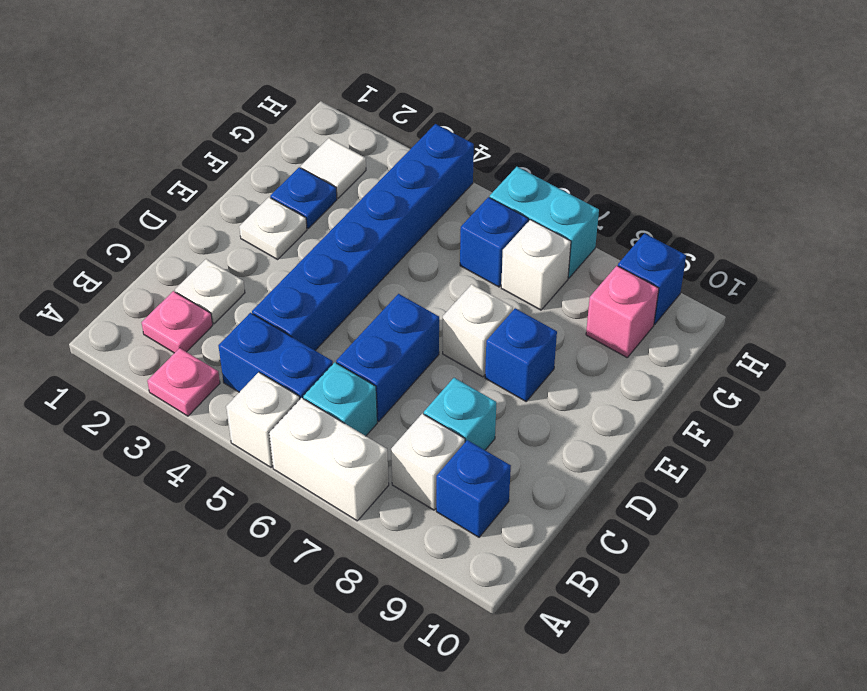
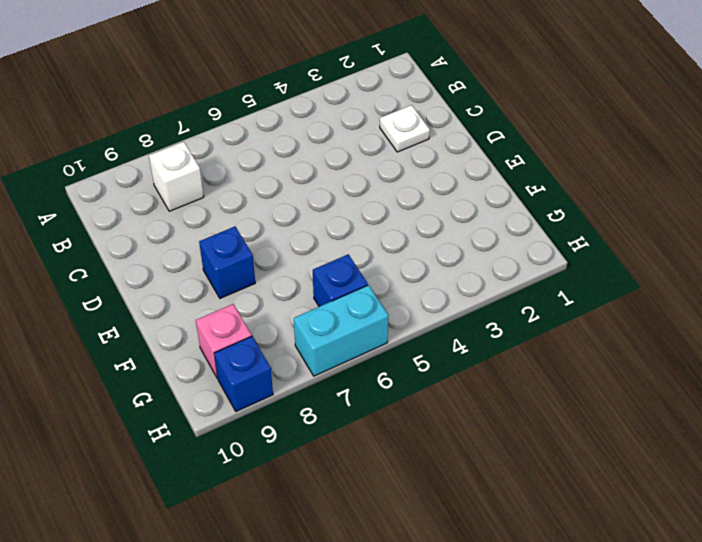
none -> pink plate A3 level 1
none -> white brick A5 level 1
none -> white brick A6:A7 level 1

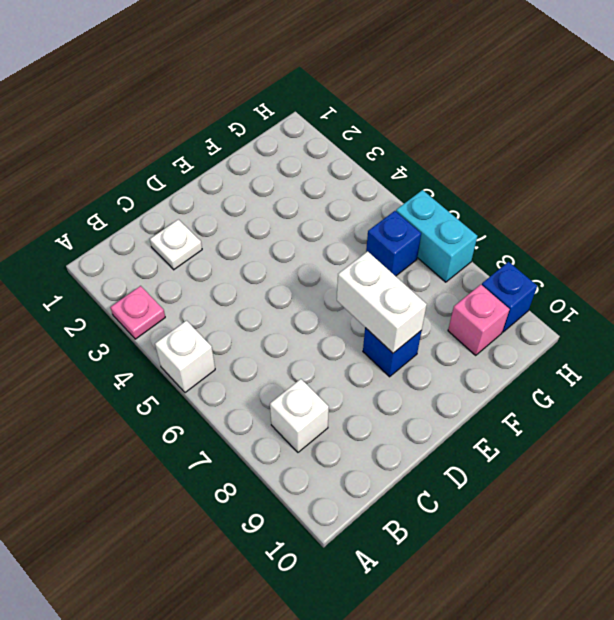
white brick E7:E8 level 2 -> white brick A6:A7 level 1
none -> pink plate B2 level 1
none -> blue brick B4:B5 level 1
none -> cyan brick B6 level 1

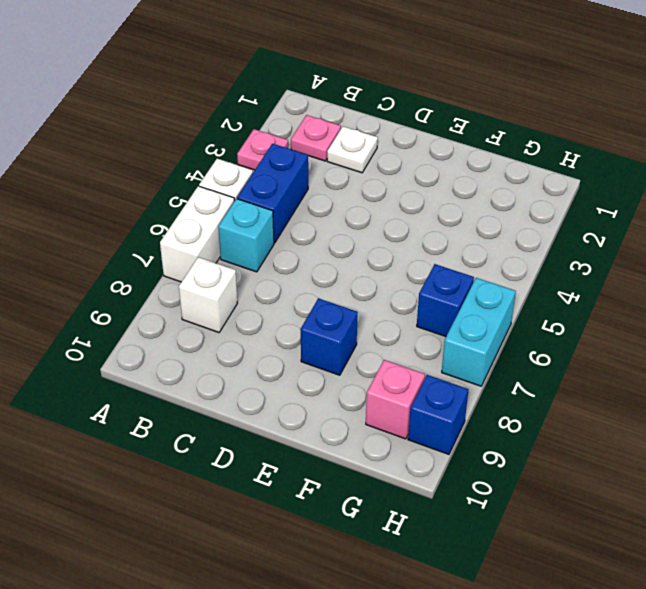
none -> blue brick B9 level 1
none -> blue brick C4:H4 level 1
none -> blue brick C6:D6 level 1

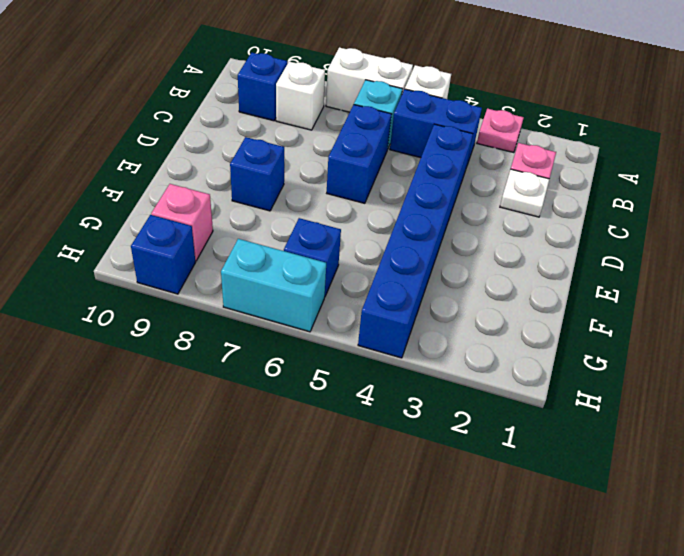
none -> cyan brick C8 level 1
none -> white plate E2 level 1
none -> white brick E7 level 1

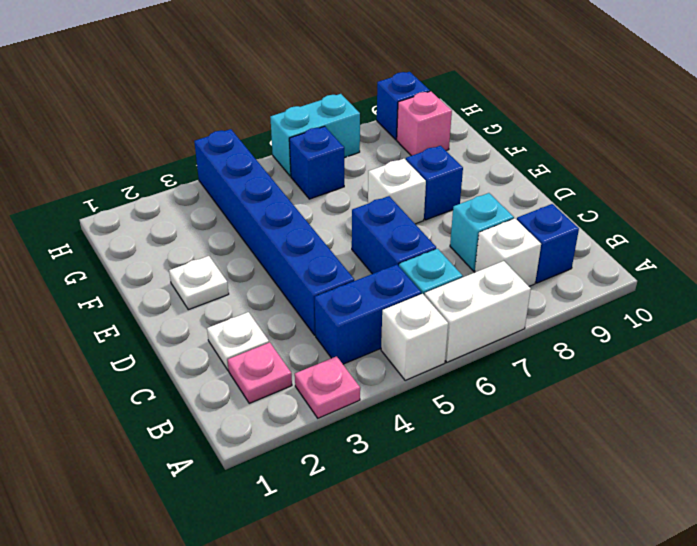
none -> blue plate F2 level 1
none -> white tile G2 level 1
none -> white brick G7 level 1

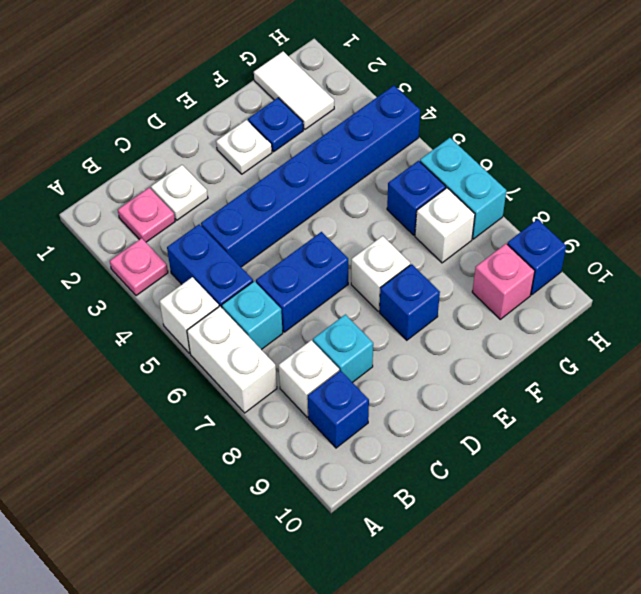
white tile G1:G2 level 1 -> white tile G2 level 1

